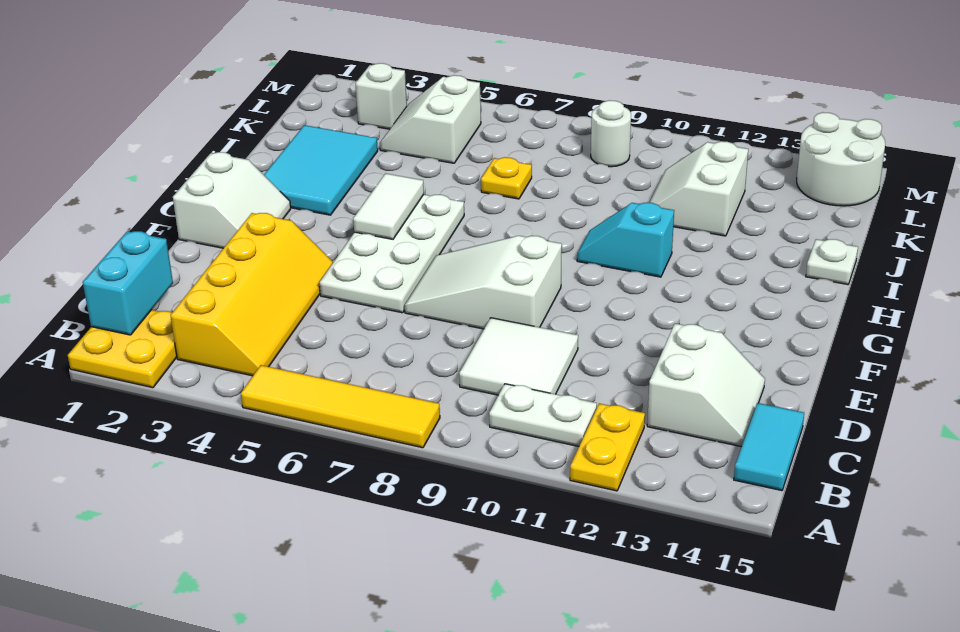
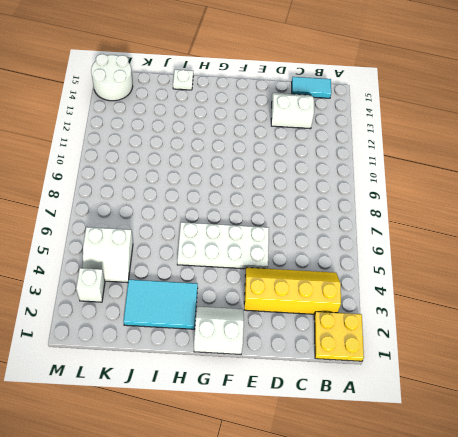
none -> yellow tile A5:A8 level 1
none -> yellow plate A12:B12 level 1
none -> white plate B10:B11 level 1

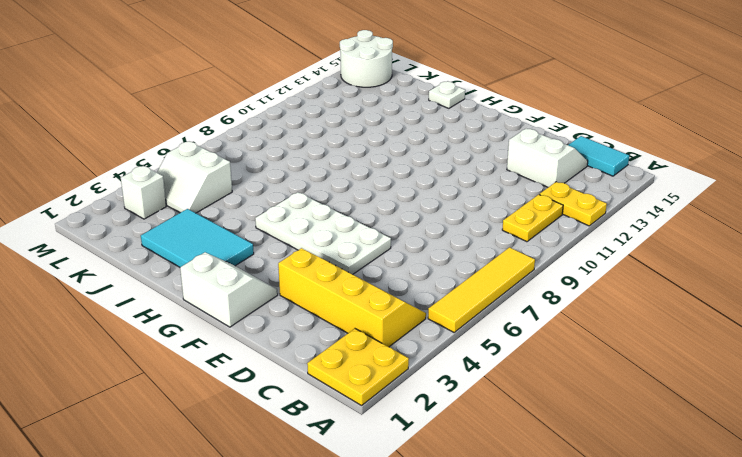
yellow plate B10:B11 level 1 -> white plate B10:B11 level 1
none -> white tile C9:D10 level 1
none -> white slope E7:F9 level 1 top 9
none -> cyan slope H10:H11 level 1 top 11

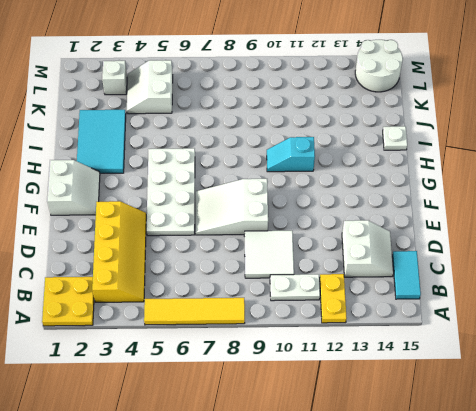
none -> yellow plate J7 level 1
none -> white slope J11:K12 level 1 top 12
none -> white round brick L9 level 1

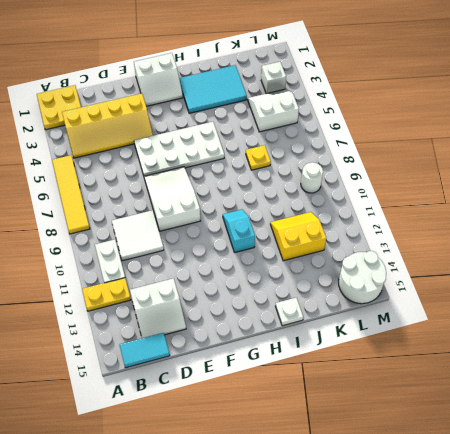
yellow slope J11:K12 level 1 top 12 -> white slope J11:K12 level 1 top 12
none -> cyan brick B1:C1 level 2
none -> white tile G5:H5 level 2

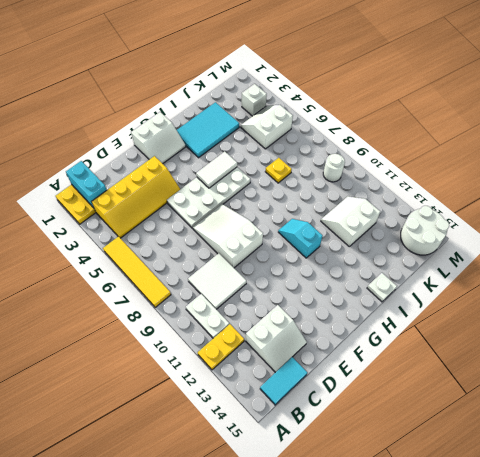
cyan brick B1:B2 level 2 -> cyan brick B1:C1 level 2

